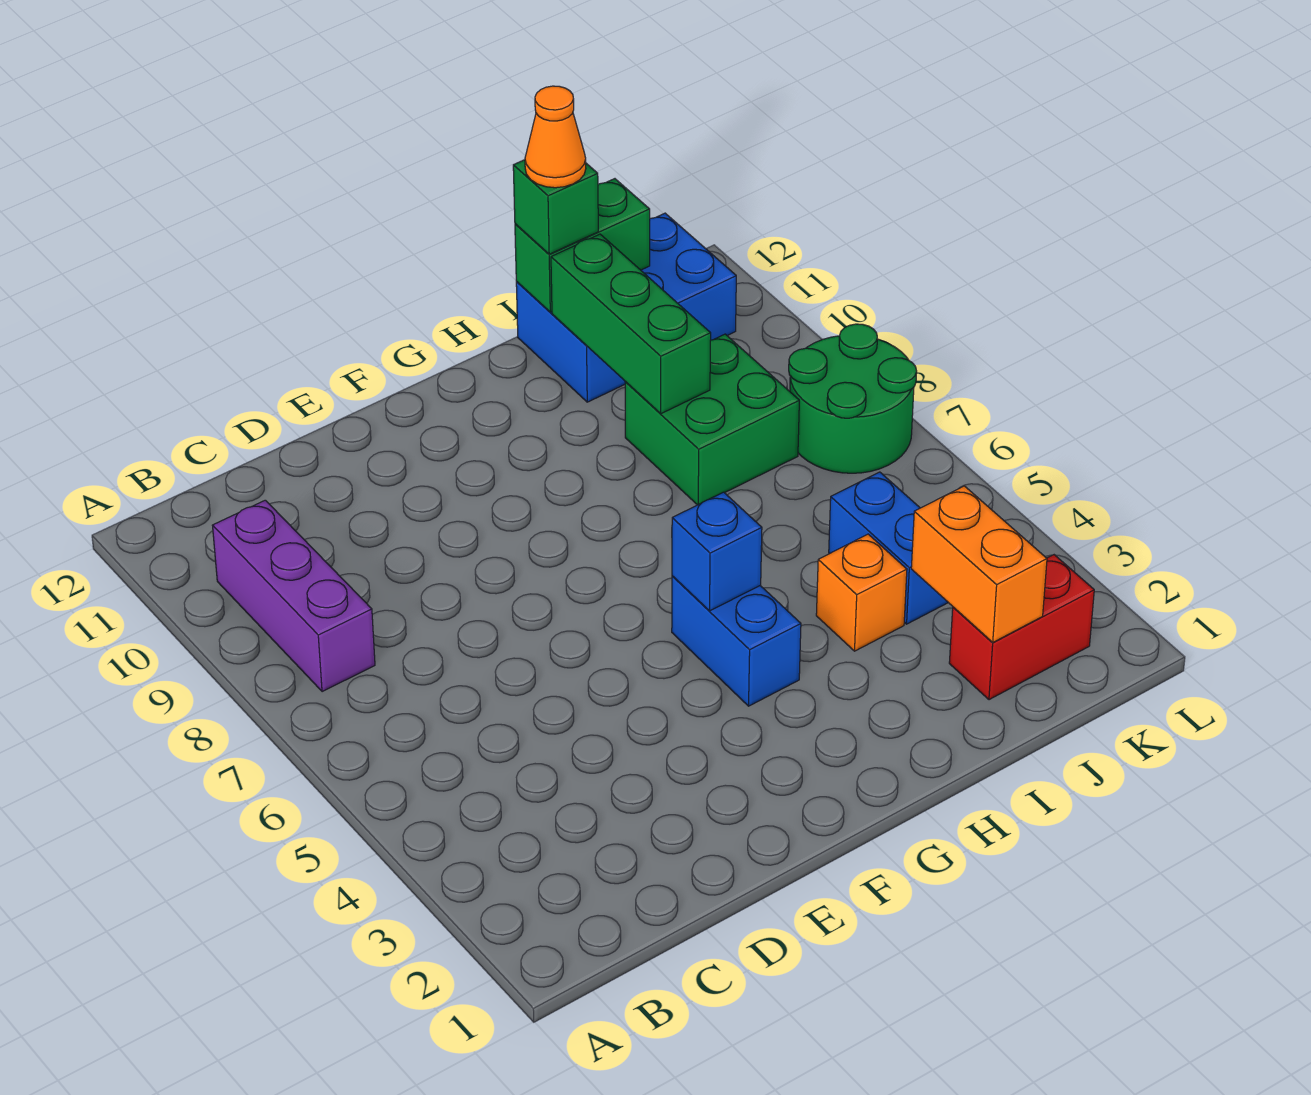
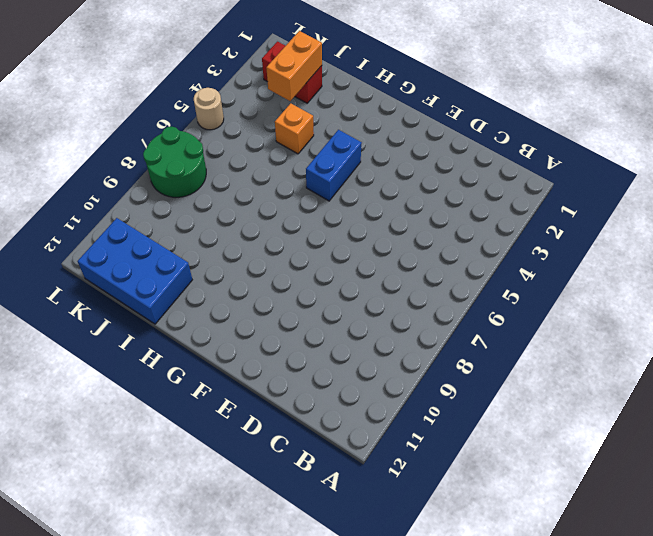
tan round brick L5 level 1 -> none
none -> purple brick B8:B10 level 1
none -> green brick I8:J9 level 1
none -> blue brick J4:J5 level 1

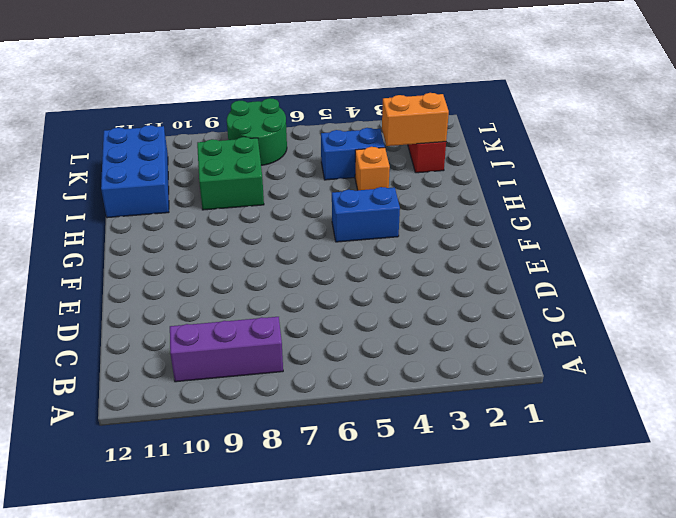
none -> blue brick G5 level 2
none -> green brick I9:I11 level 2
none -> green brick I12:J12 level 2

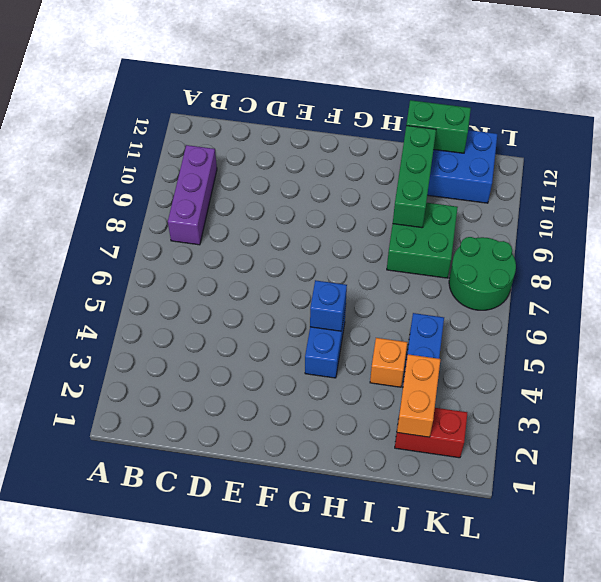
none -> green brick I12 level 3
none -> orange cone I12 level 4

